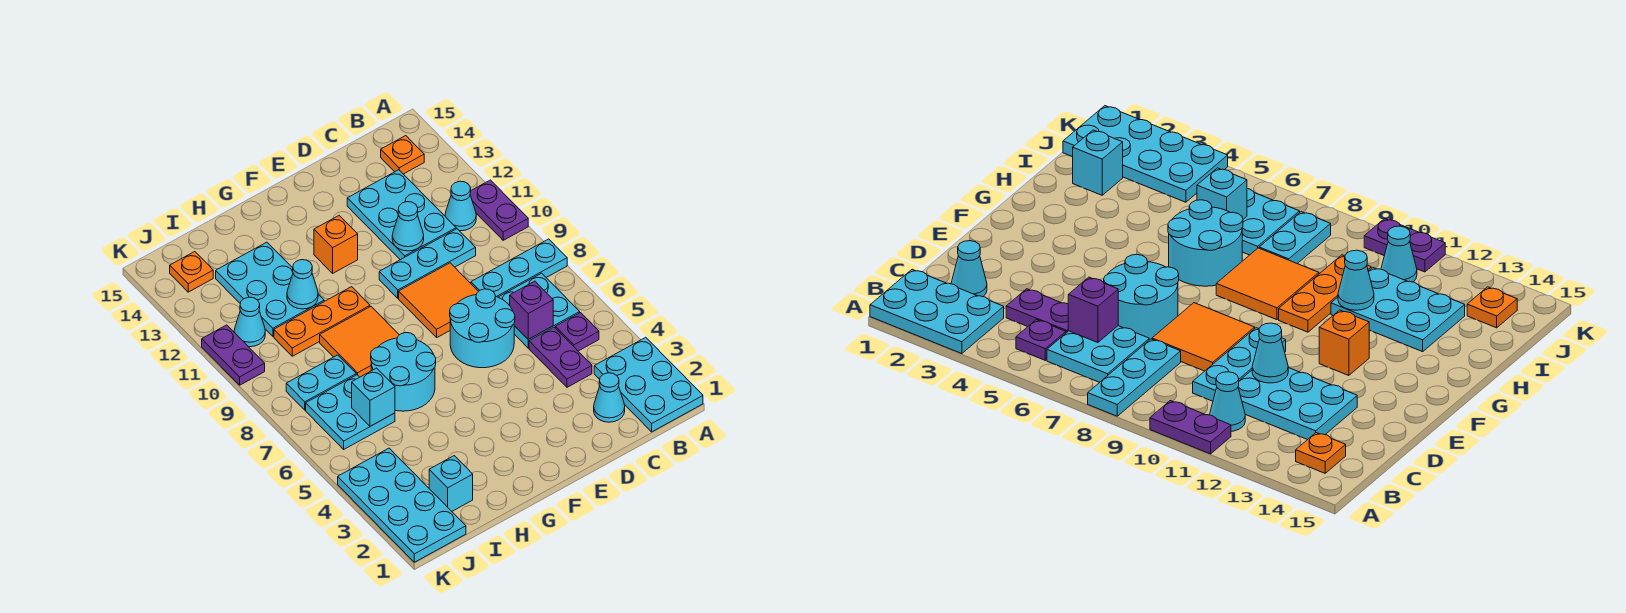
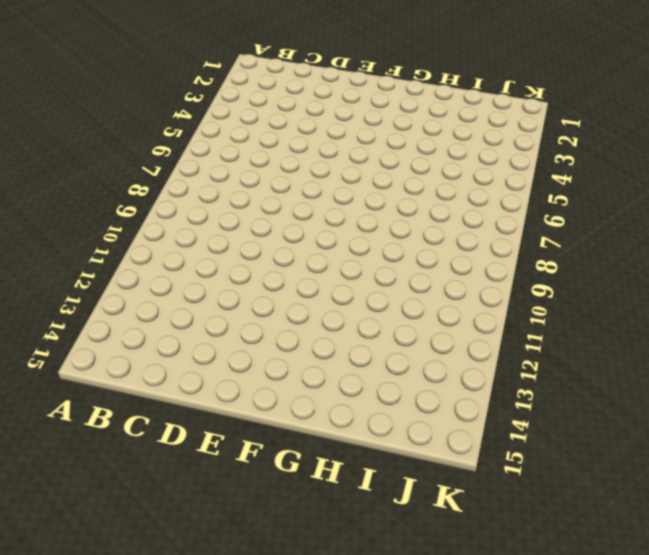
none -> cyan plate A1:B3 level 1
none -> cyan plate A8:C8 level 1
none -> purple plate A10:A11 level 1

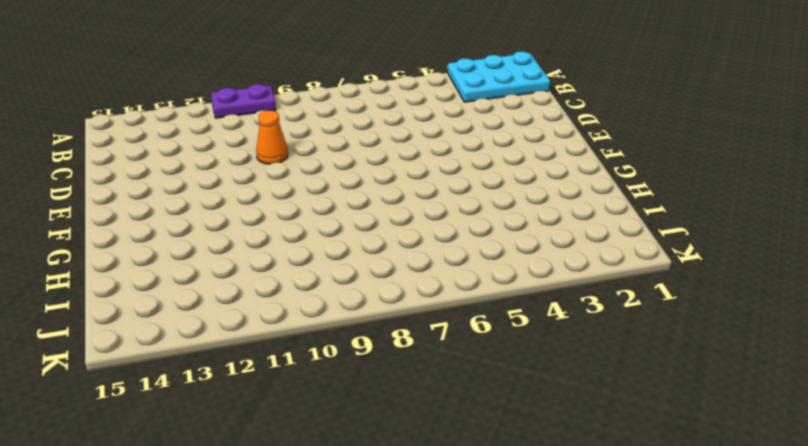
orange cone D10 level 1 -> cyan plate C10:E10 level 1
none -> cyan plate A8:C8 level 1
none -> purple plate B5 level 1
none -> cyan plate B6:C7 level 1

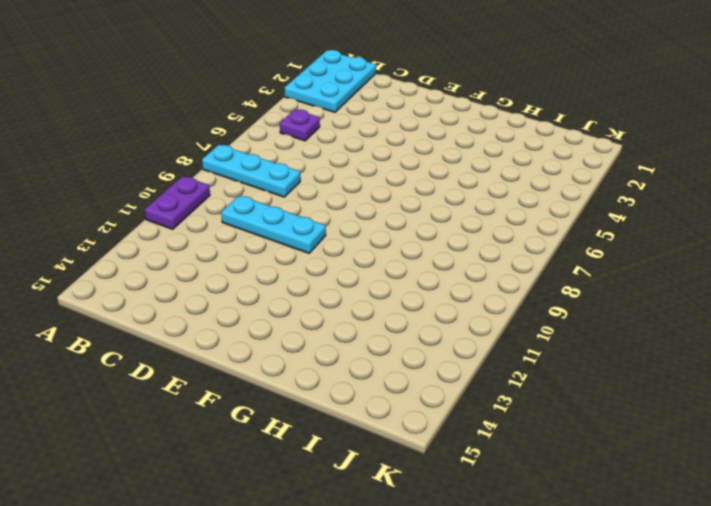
none -> cyan plate B6:C7 level 1
none -> cyan cone B11 level 1
none -> orange plate B14 level 1

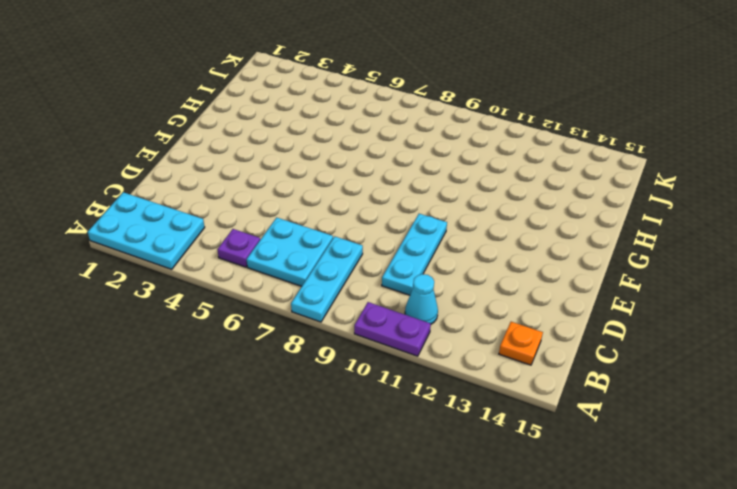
none -> cyan cone C2 level 1
none -> purple plate C4:C5 level 1
none -> cyan plate C11:D13 level 1

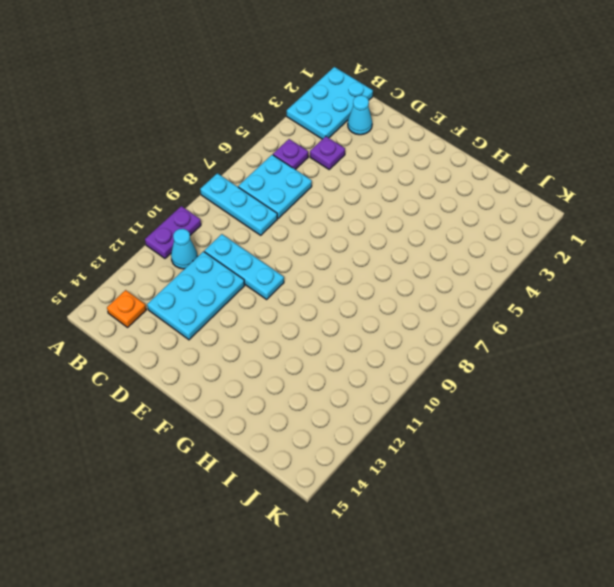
purple plate C4 level 1 -> purple plate C4:C5 level 1
none -> cyan round brick D6:E7 level 1
none -> orange tile D8:E9 level 1
none -> orange brick F12 level 1

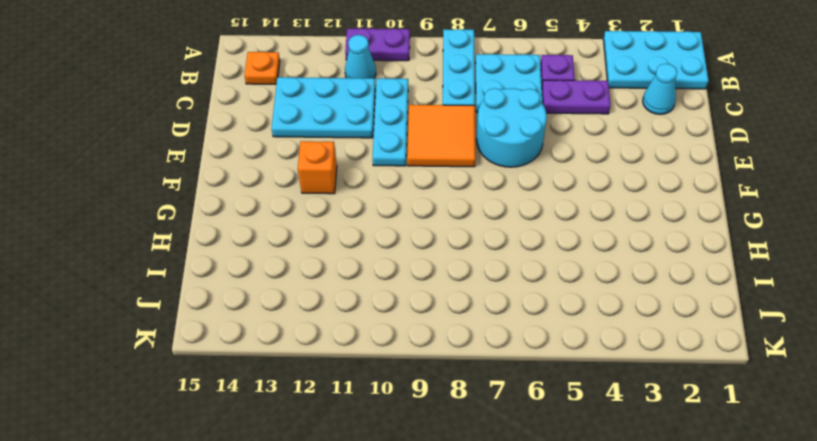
none -> cyan round brick G6:H7 level 1
none -> orange tile G8:H9 level 1
none -> orange plate G10:I10 level 1

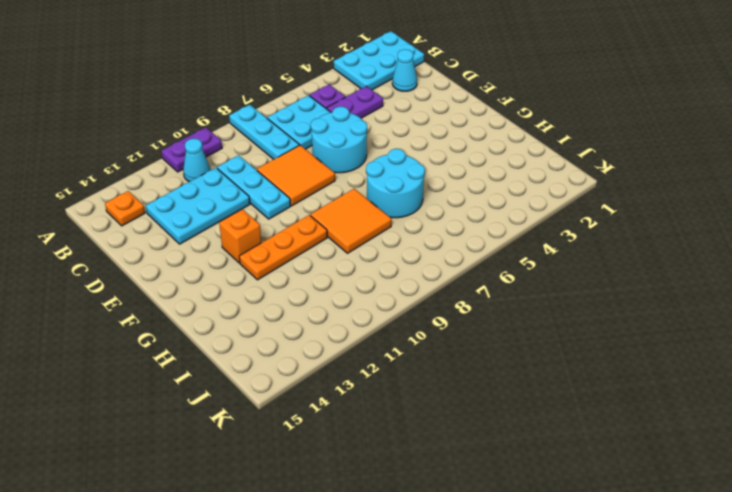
orange plate G10:G12 level 1 -> orange plate G10:I10 level 1
none -> cyan plate H11:I13 level 1
none -> cyan brick I2 level 1
none -> cyan plate I6:J7 level 1

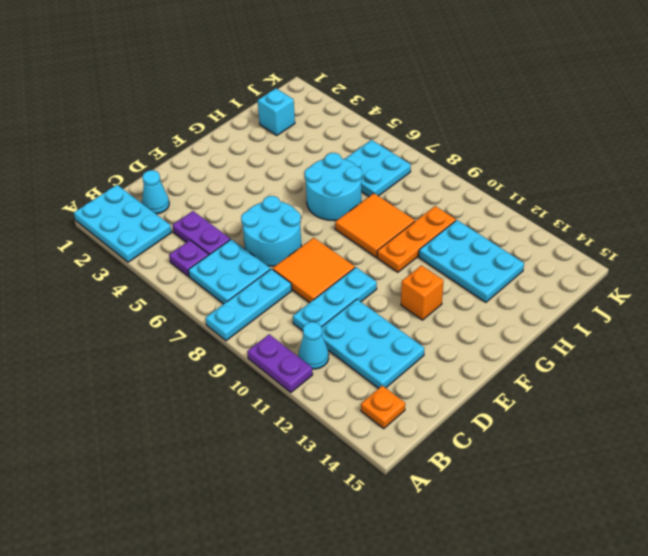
none -> cyan plate I8:J8 level 1
none -> cyan plate J1:K4 level 1
none -> cyan cone J11 level 1

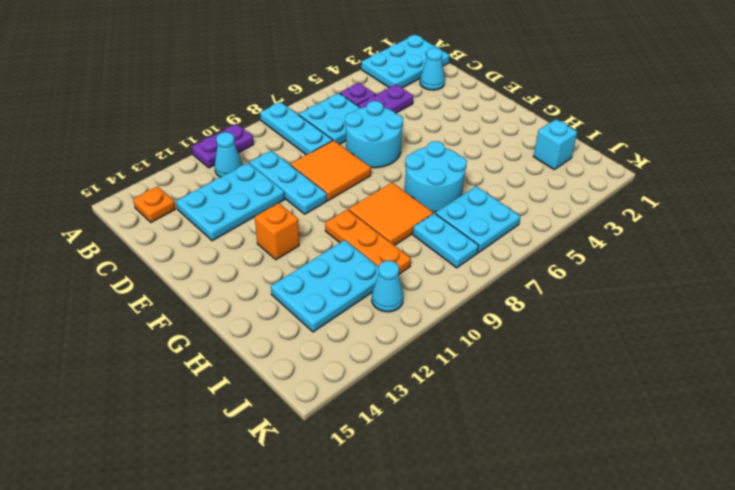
none -> cyan plate J1:K4 level 1
none -> orange plate J14 level 1
none -> purple plate K10:K11 level 1

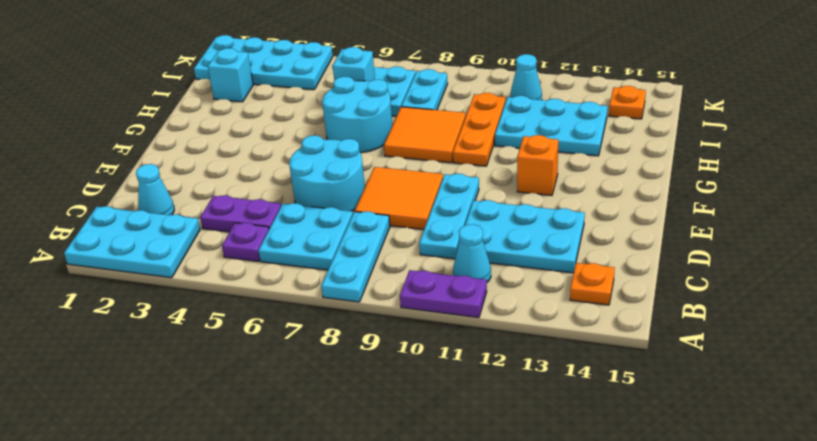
none -> purple plate K10:K11 level 1
none -> purple brick C6 level 2
none -> cyan cone D11 level 2

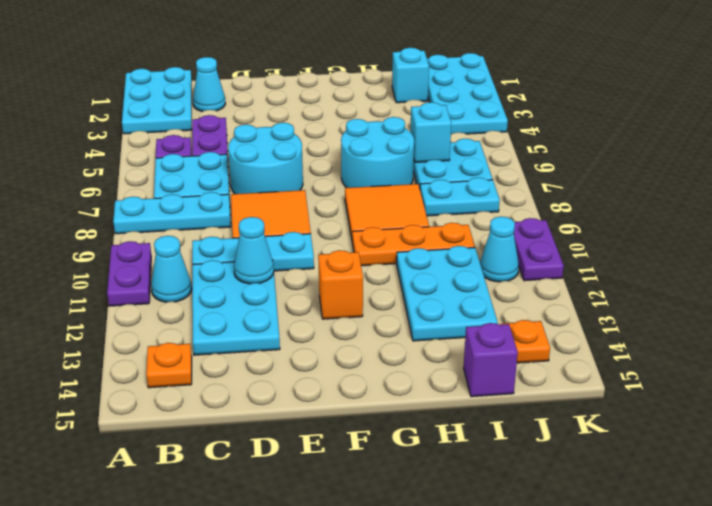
purple brick I15 level 1 -> purple brick C6 level 2
none -> cyan cone H11 level 2

